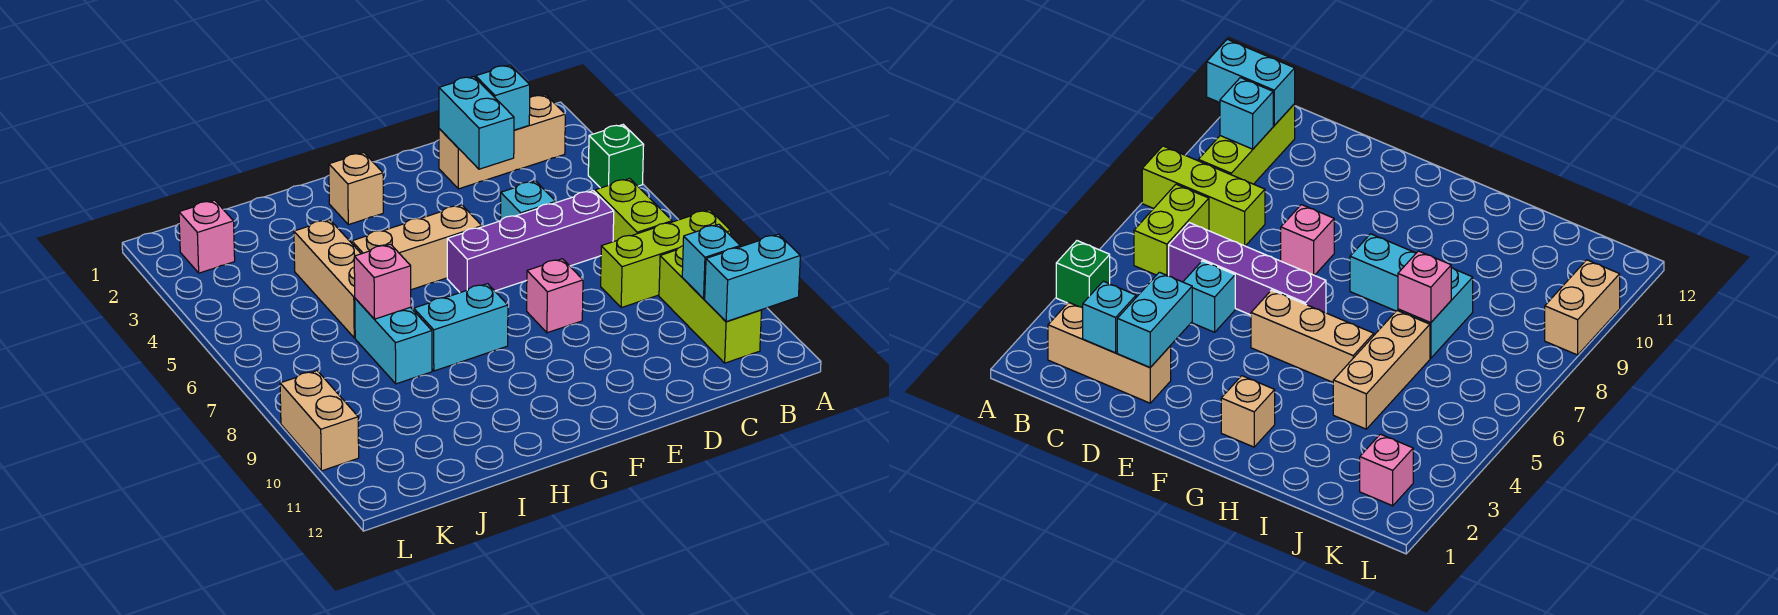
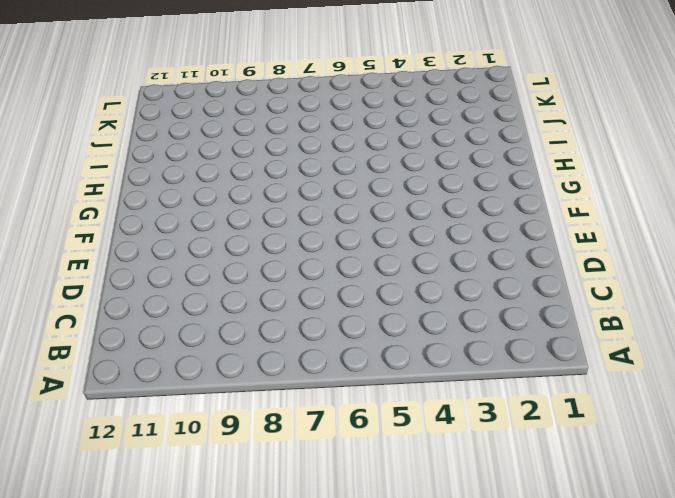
none -> green brick A4 level 1
none -> lime brick A8:C8 level 1
none -> tan brick B2:D2 level 1

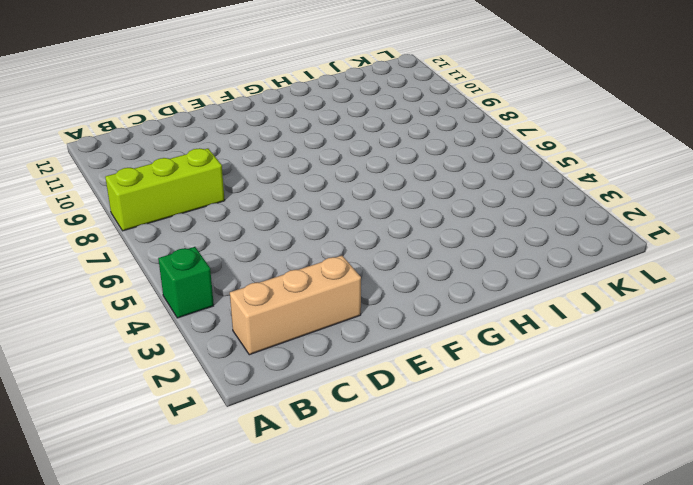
none -> lime brick B6:B7 level 1
none -> lime brick B9:B11 level 1
none -> purple brick C6:F6 level 1

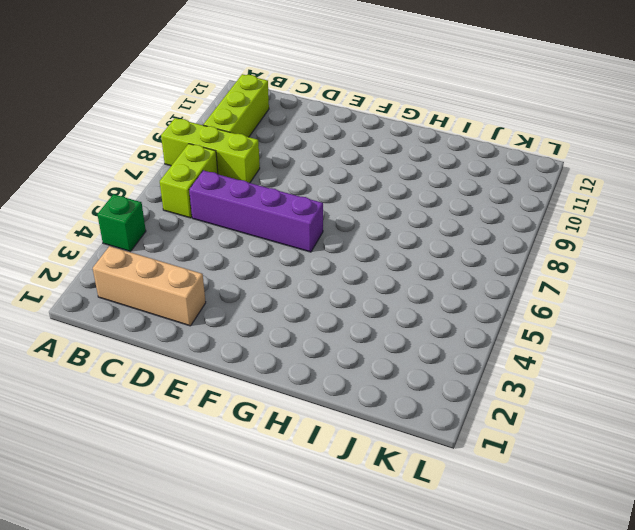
none -> cyan brick D5 level 1
none -> pink brick E8 level 1
none -> tan brick F5:H5 level 1

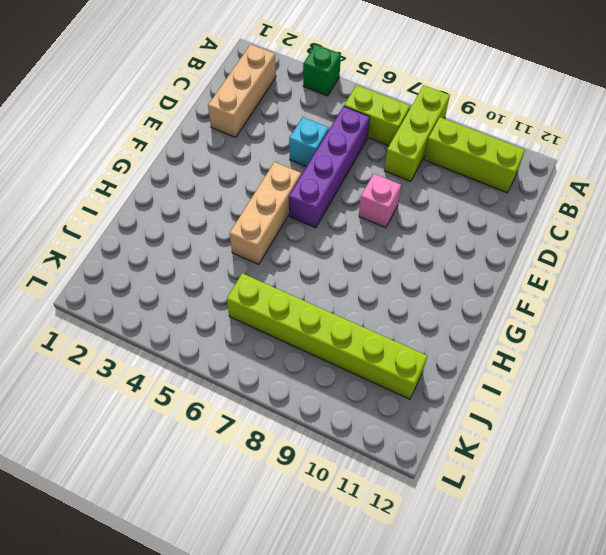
lime brick J6:J11 level 1 -> none
none -> tan brick G2 level 1
none -> cyan brick G8:H8 level 1
none -> tan brick I4:I6 level 1

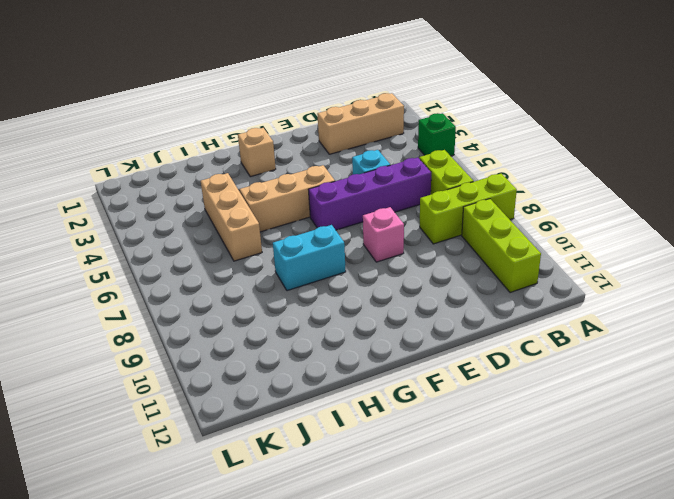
none -> cyan brick I7:I8 level 1
none -> pink brick K2 level 1
none -> tan brick L9:L10 level 1

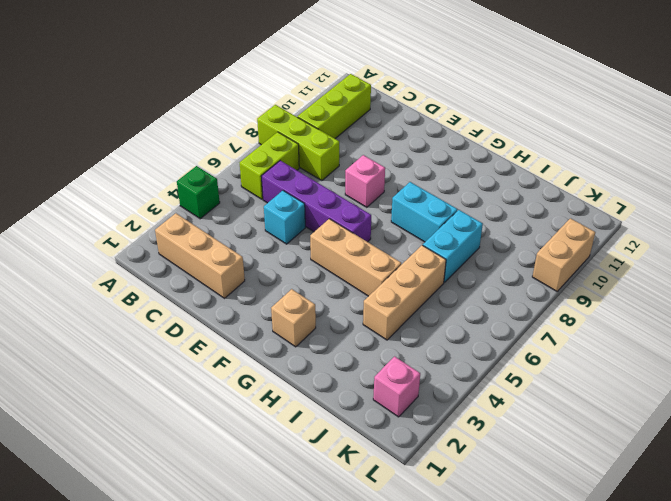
none -> cyan brick A11:B11 level 2
none -> cyan brick B10 level 2
none -> cyan brick C2 level 2

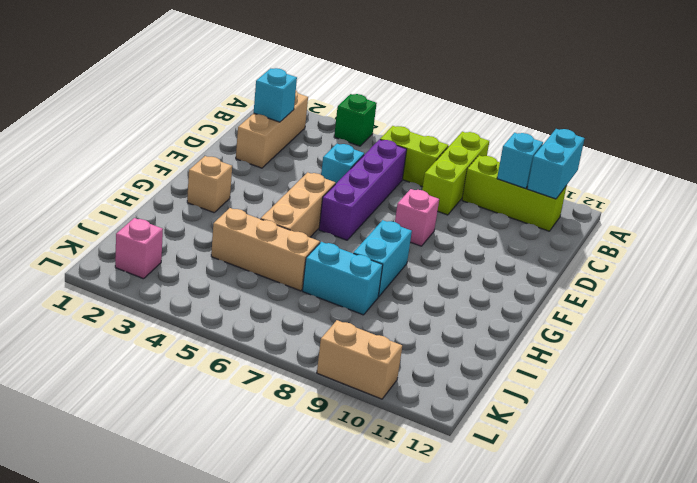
none -> cyan brick D2:D3 level 2
none -> pink brick I7 level 2

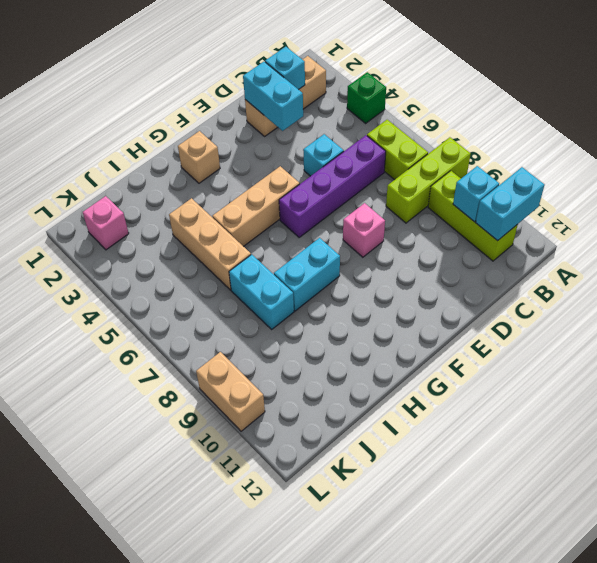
none -> pink brick I7 level 2

